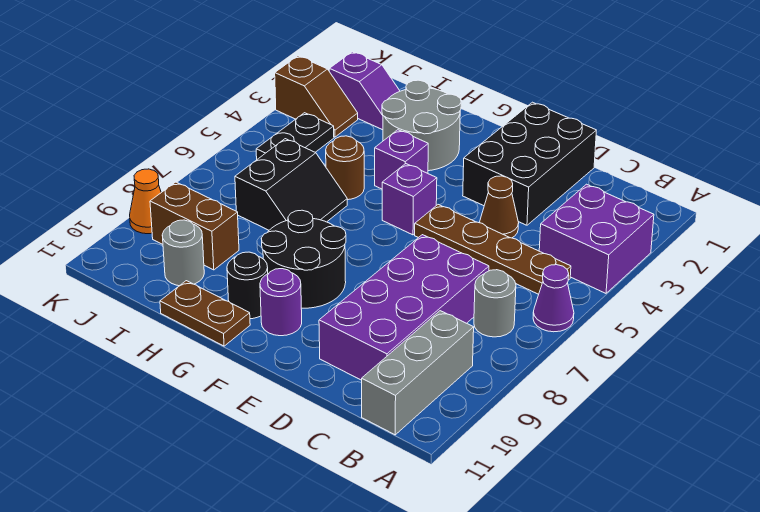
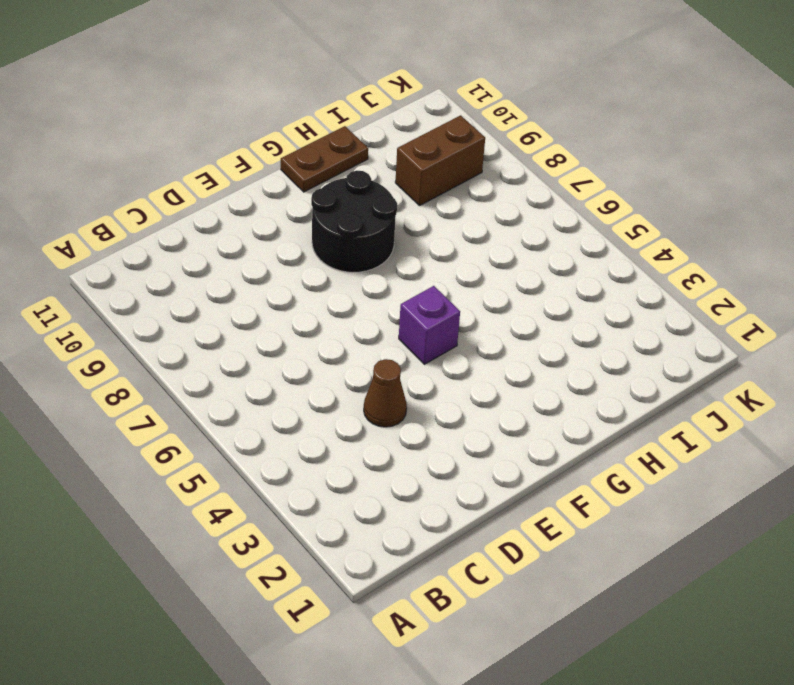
none -> purple brick A3:B4 level 1
none -> purple cone A6 level 1
none -> brown plate B5:E5 level 1

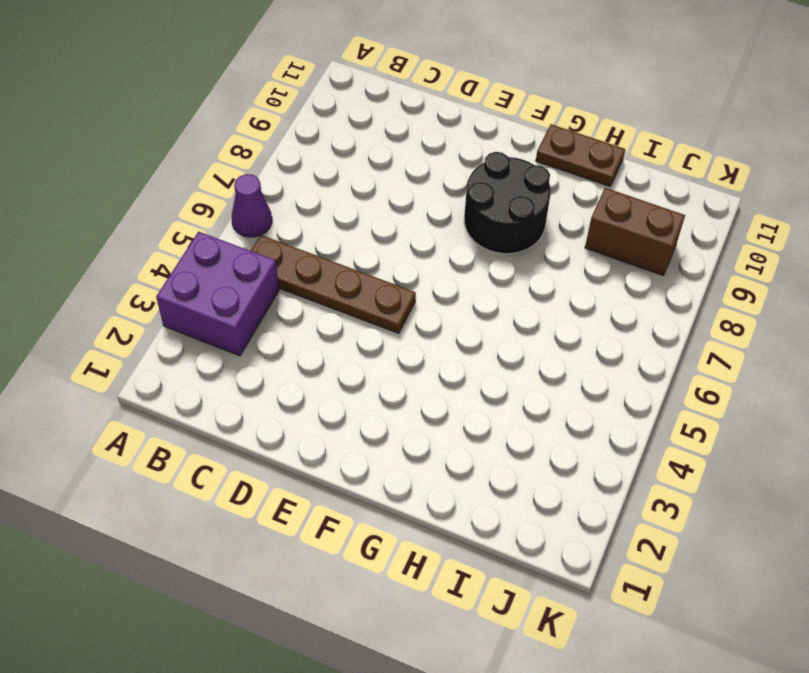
none -> grey round brick B7 level 1
none -> grey brick B9:B11 level 1
none -> purple brick C7:D10 level 1

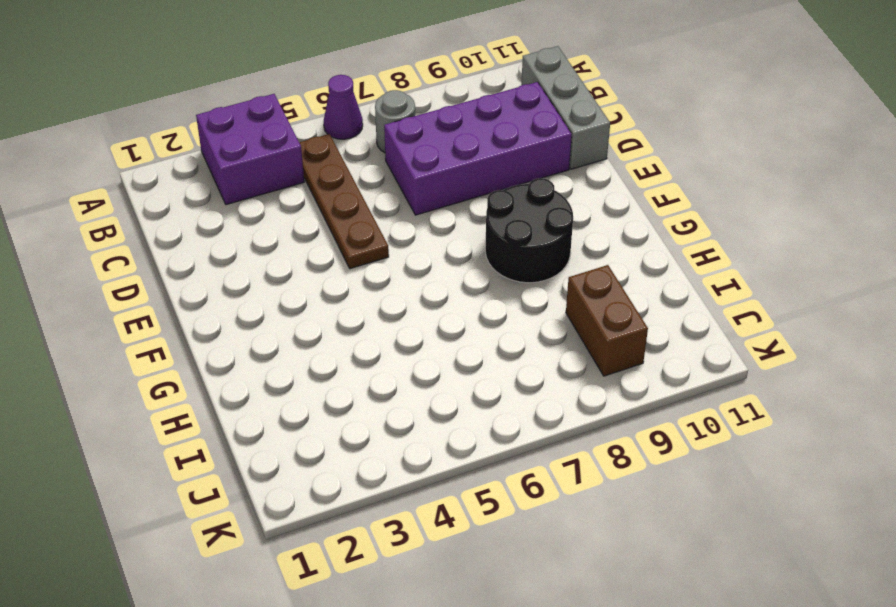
grey brick B11:D11 level 1 -> grey brick B9:B11 level 1
none -> black brick D1:E3 level 1
none -> brown cone D4 level 1
none -> purple brick F5 level 1

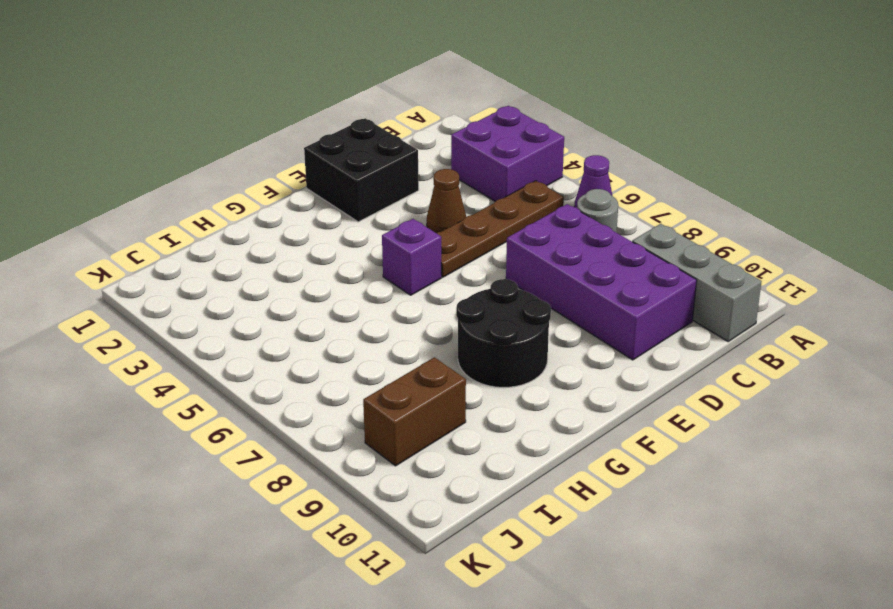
black brick D1:E2 level 1 -> black brick D1:E3 level 1
none -> purple round brick F10 level 1
none -> grey round brick G2:H3 level 1
none -> purple brick G4 level 1

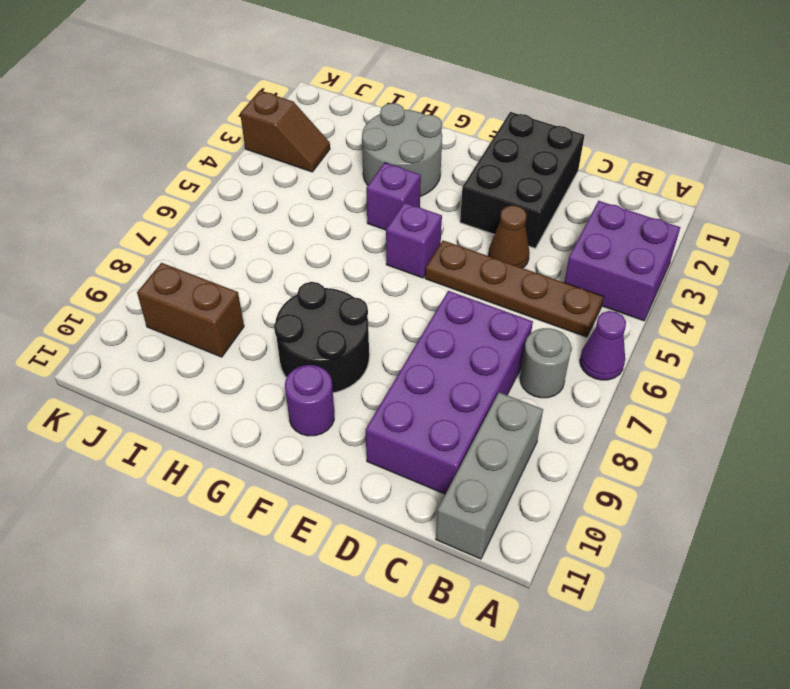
none -> black round brick G10 level 1
none -> brown plate G11:H11 level 1
none -> brown round brick H5 level 1

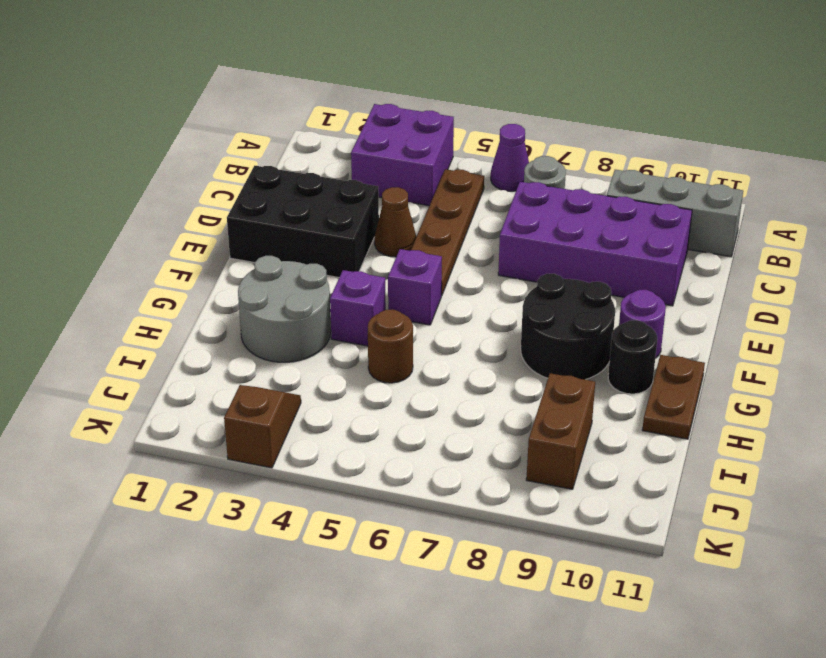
none -> black slope H6:I7 level 1 top I
none -> purple slope I2:J2 level 1 top J
none -> grey round brick I10 level 1

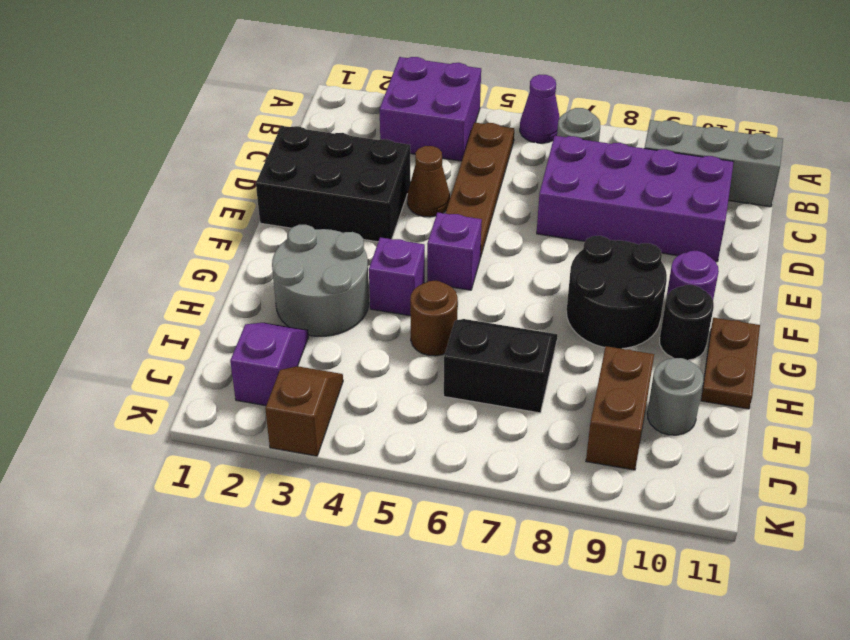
none -> black plate J4:J5 level 1
none -> orange cone K9 level 1

